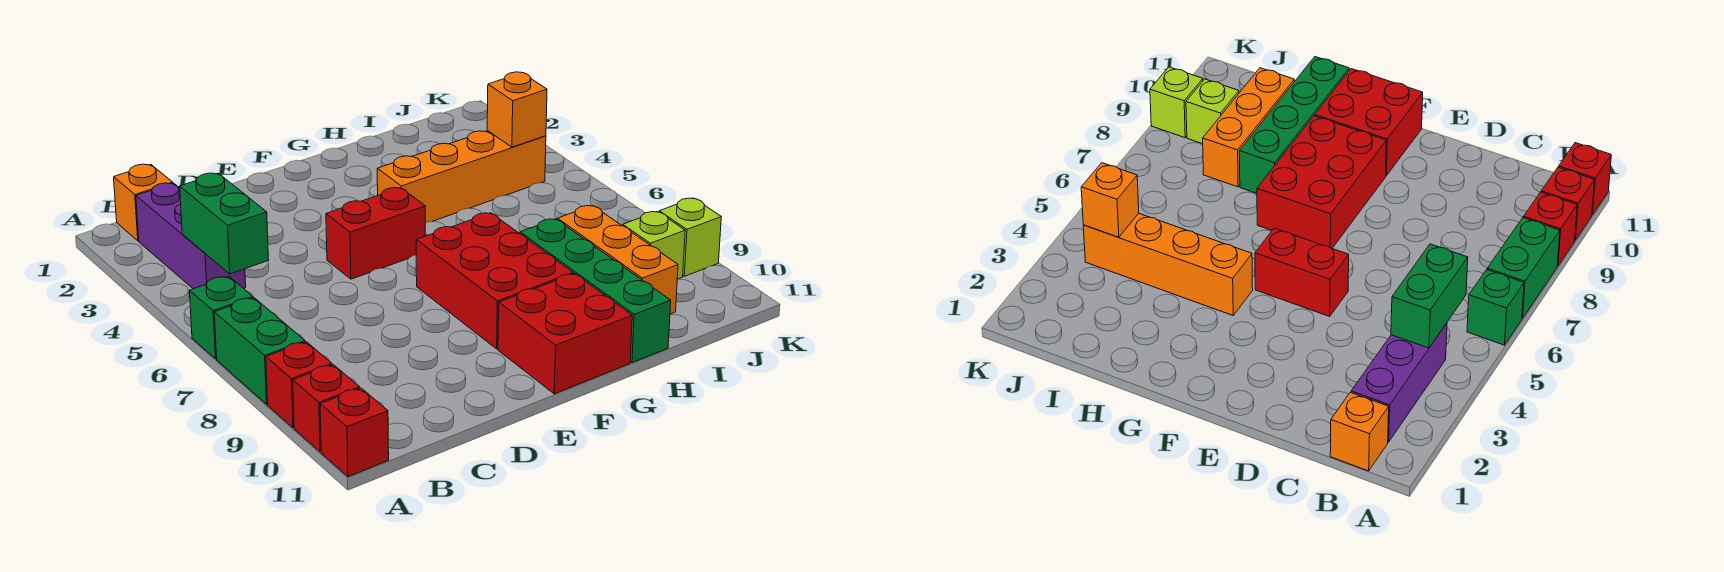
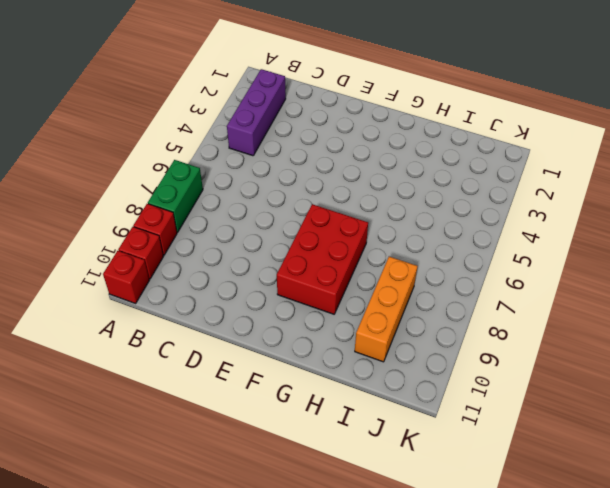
none -> green brick A6 level 1
none -> orange brick B1 level 1
none -> red brick E5:F5 level 1

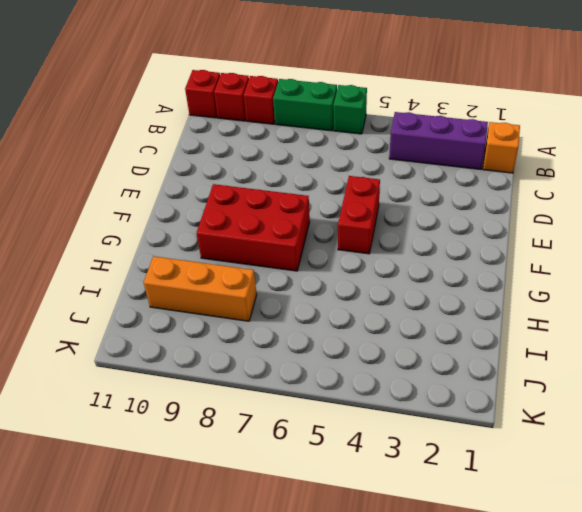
none -> red brick F10:G11 level 1
none -> orange brick G4:J4 level 1
none -> green brick H8:H11 level 1

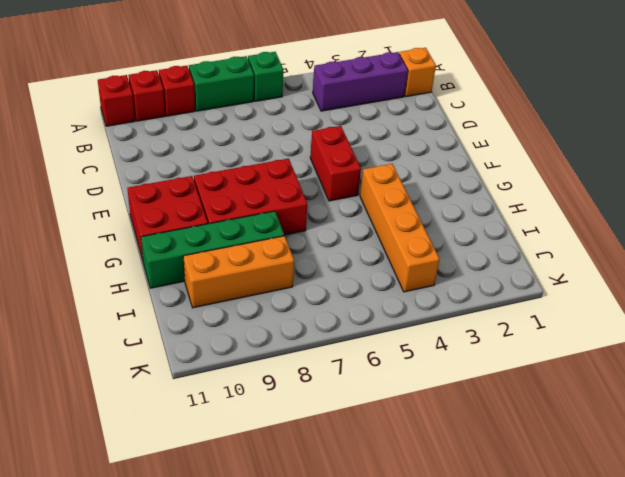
none -> lime brick J9 level 1
none -> lime brick K9 level 1
none -> green brick B4:B5 level 2

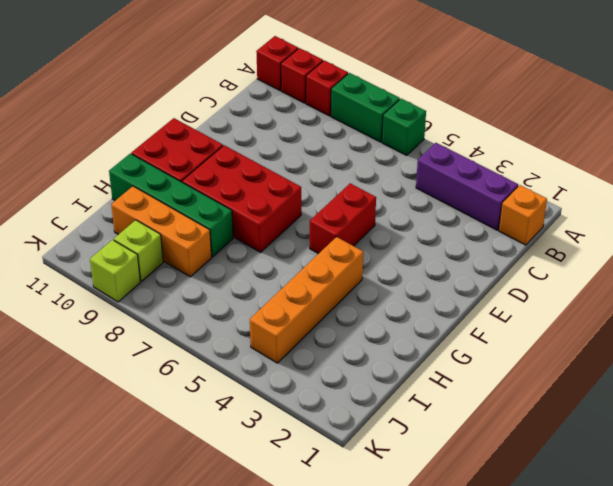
none -> green brick B4:B5 level 2
none -> orange brick J4 level 2

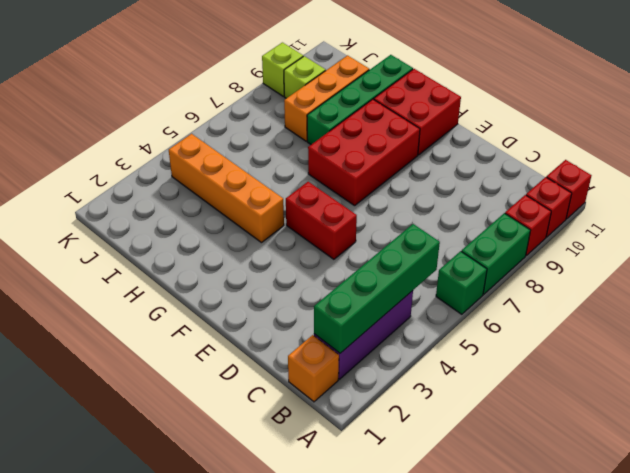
green brick B2:B5 level 2 -> green brick B4:B5 level 2
none -> orange brick J4 level 2

